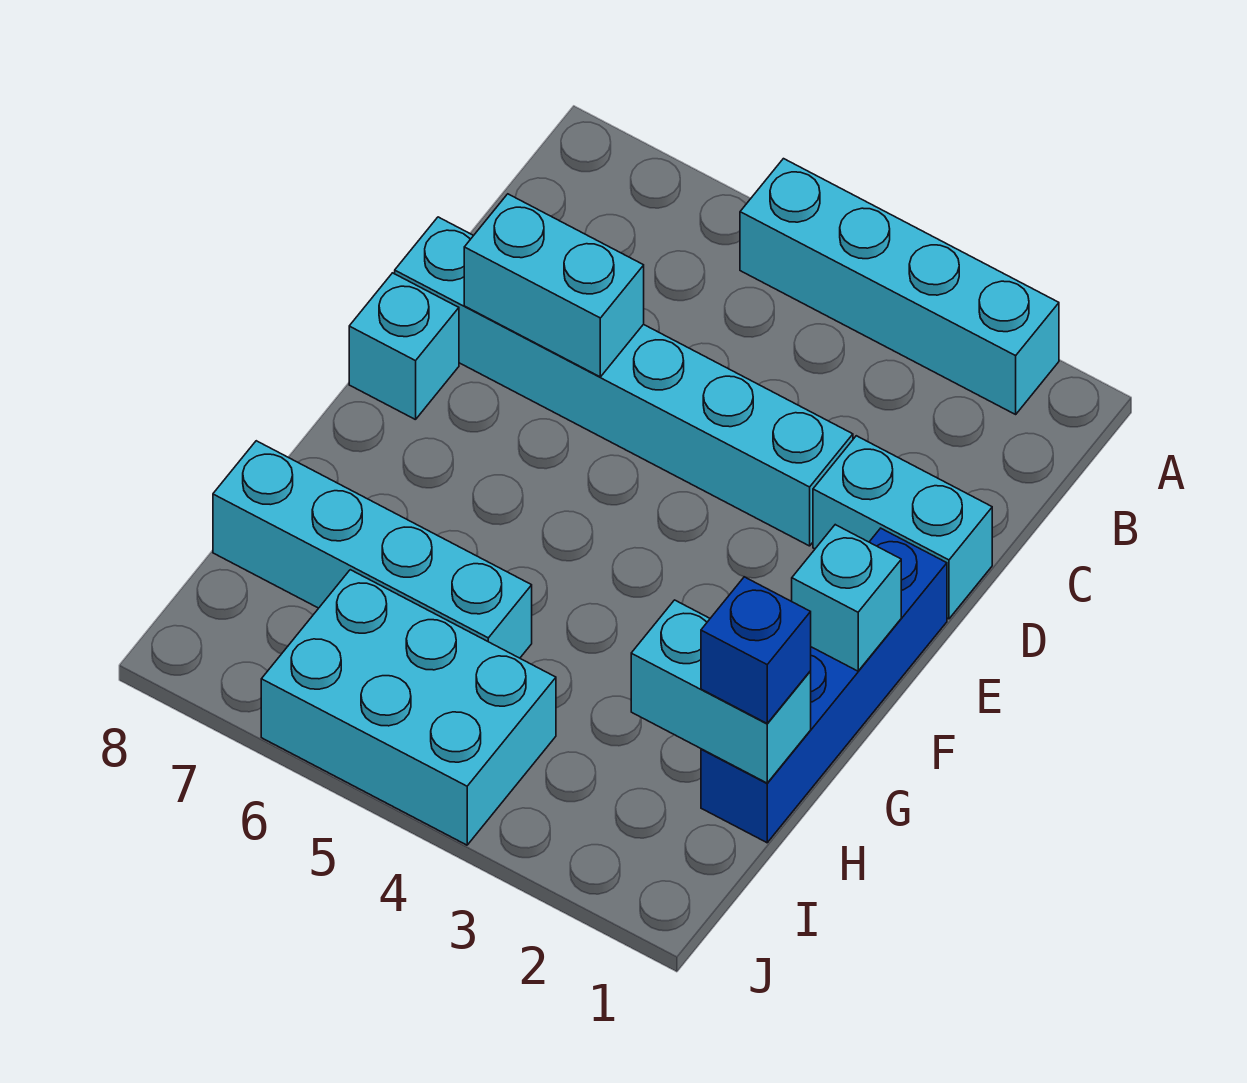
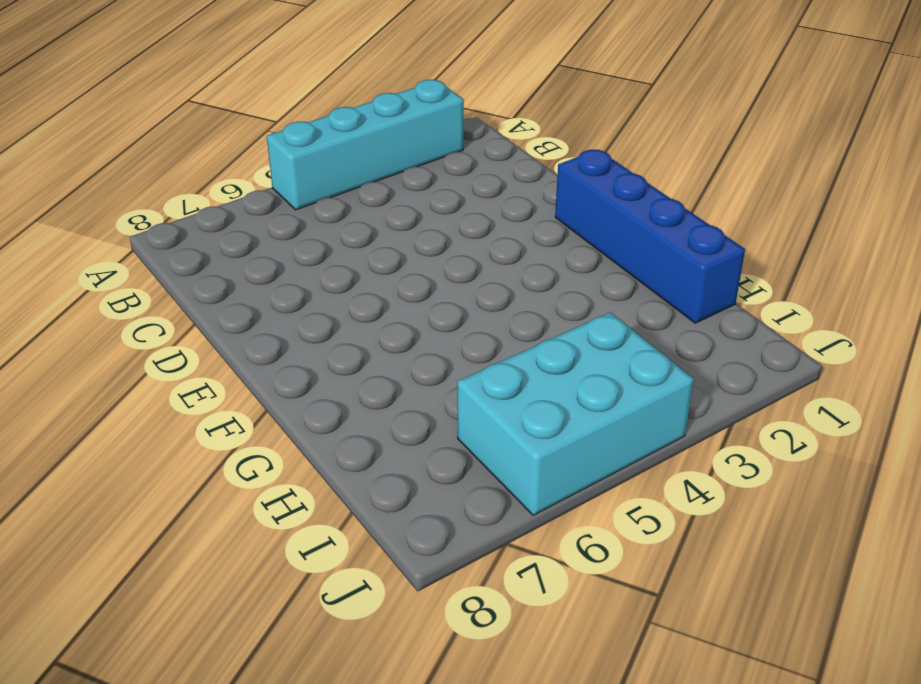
none -> cyan brick D1:D2 level 1
none -> cyan brick D3:D8 level 1

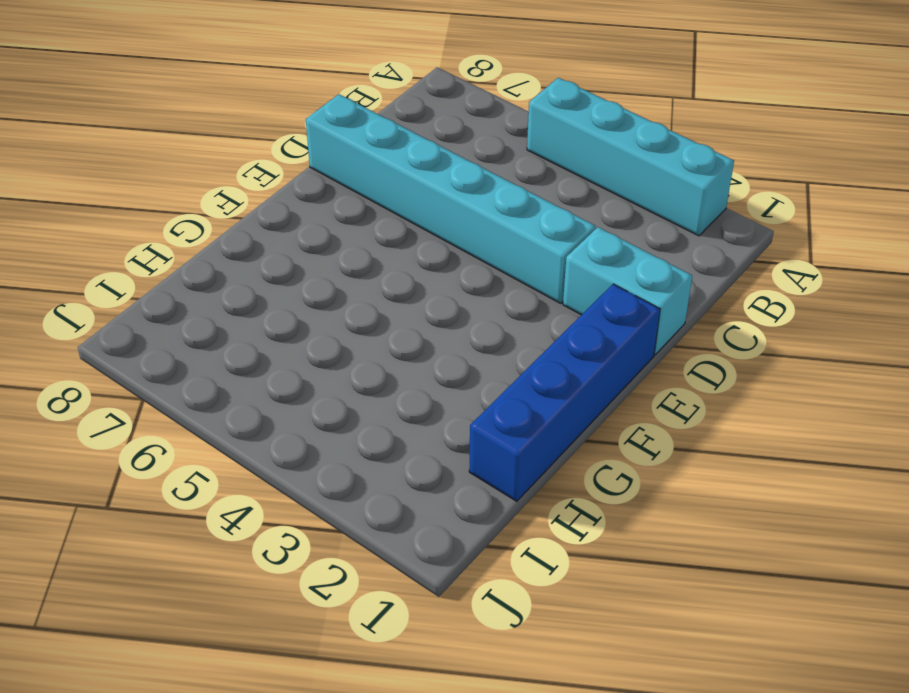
none -> cyan brick E8 level 1
none -> cyan brick H5:H8 level 1

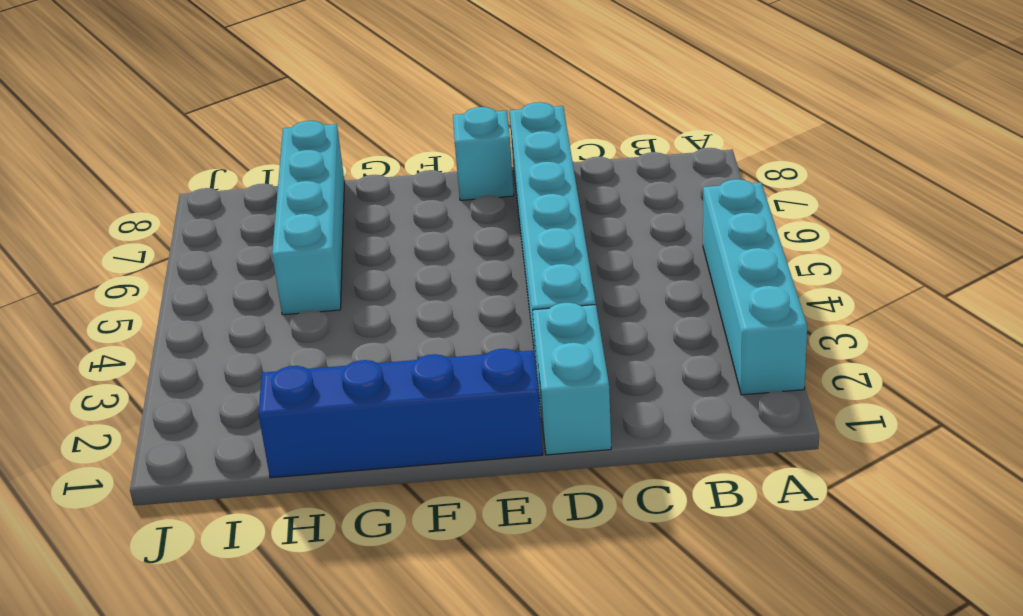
none -> cyan brick I4:J6 level 1
none -> cyan brick D6:D7 level 2

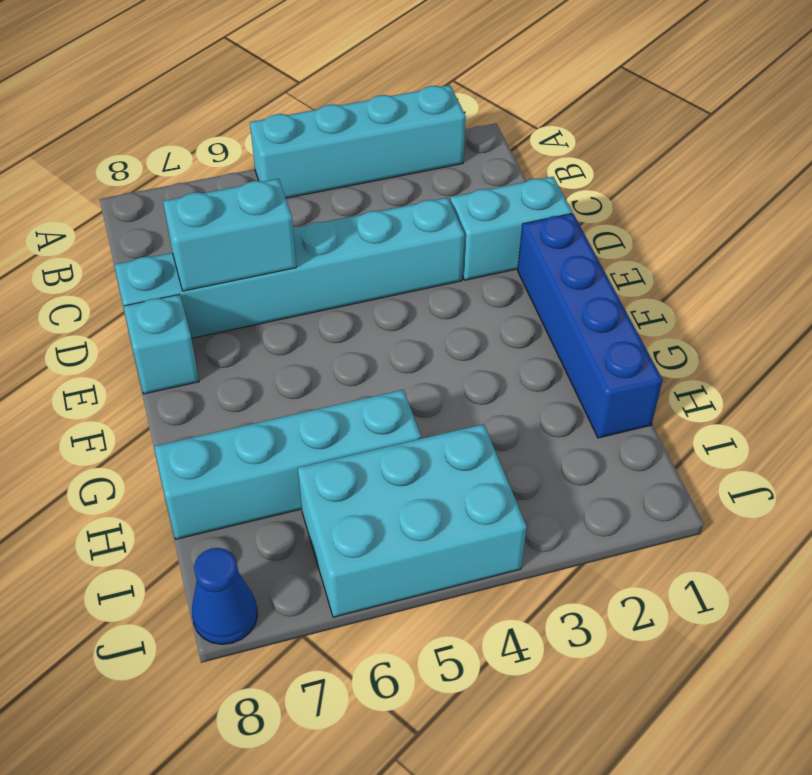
blue cone J8 level 1 -> none
none -> cyan brick F1 level 2
none -> cyan brick H1:H2 level 2

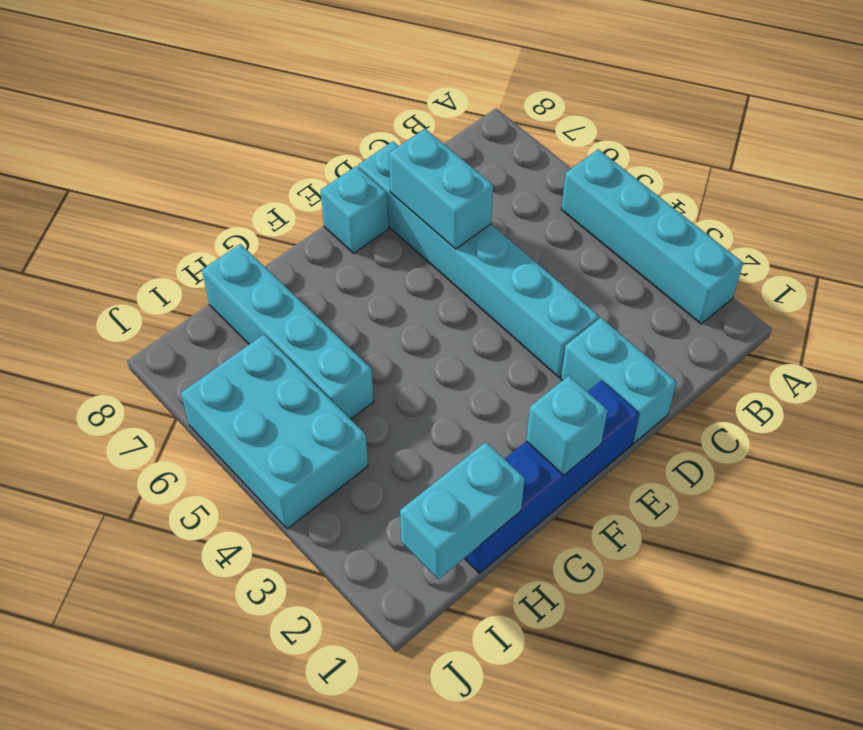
cyan brick H1:I1 level 2 -> cyan brick H1:H2 level 2
none -> blue brick H1 level 3

